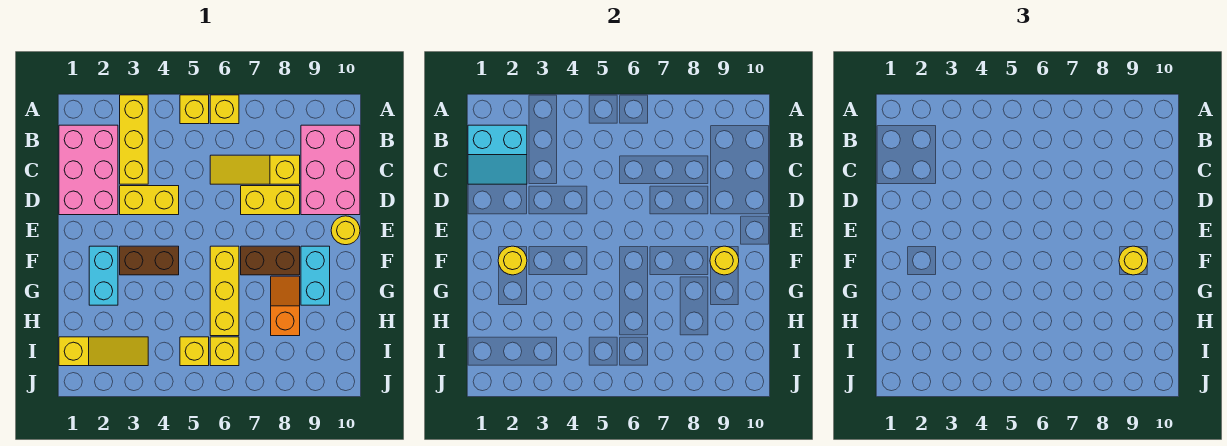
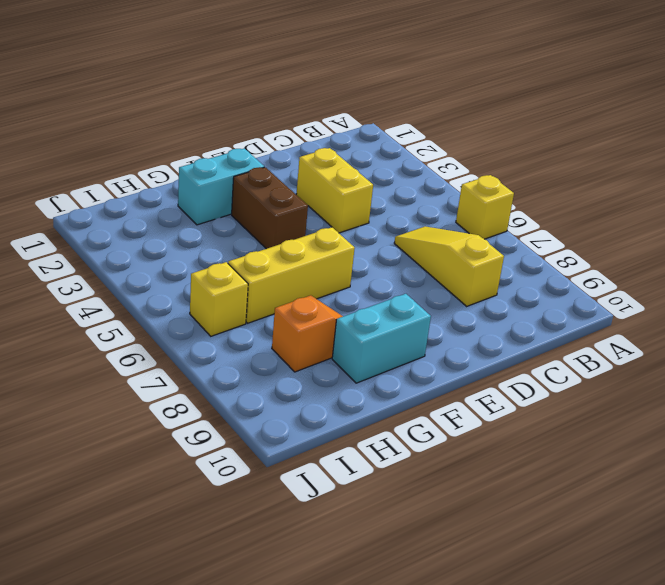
none -> yellow brick A3:C3 level 1
none -> yellow brick A5 level 1
none -> pink brick B1:D2 level 1

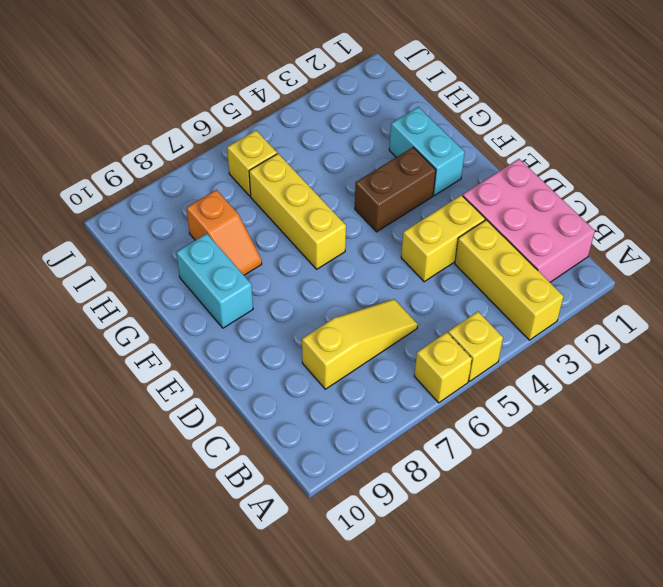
none -> pink brick B9:D10 level 1
none -> yellow brick D7:D8 level 1
none -> yellow round brick E10 level 1

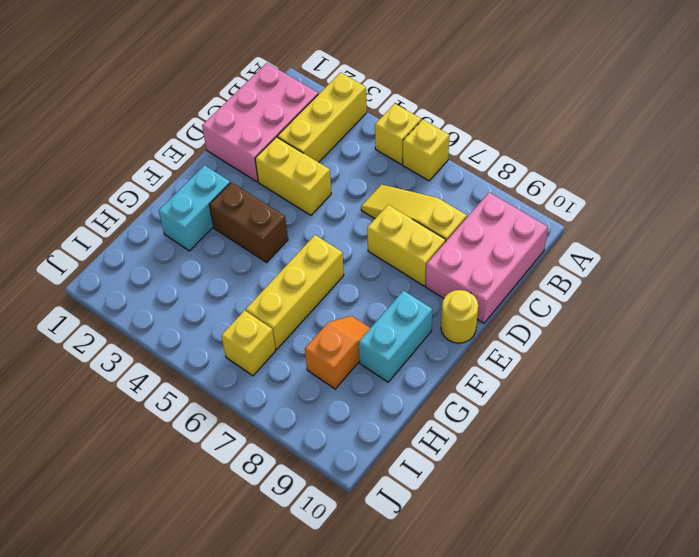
none -> brown brick F7:F8 level 1
none -> yellow slope I1:I3 level 1 top 1
none -> yellow brick I5 level 1

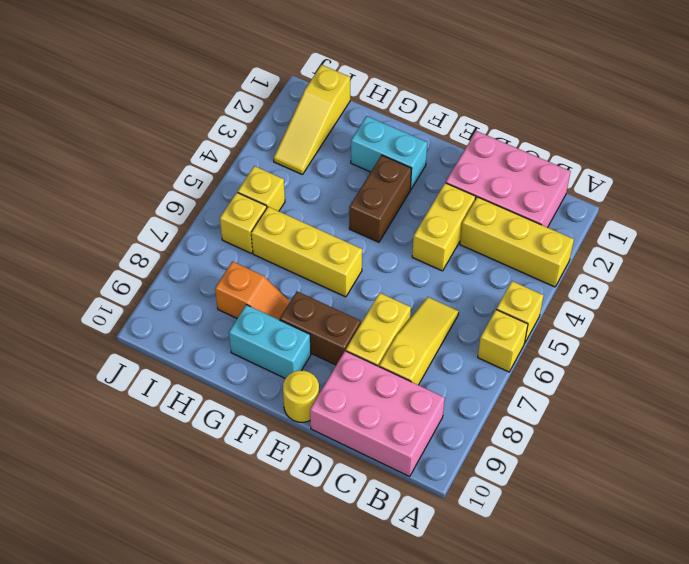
brown brick E8:F8 level 1 -> brown brick F7:F8 level 1
none -> cyan slope B1:C2 level 2 top B
none -> yellow round brick F2 level 2
none -> yellow round brick F9 level 2

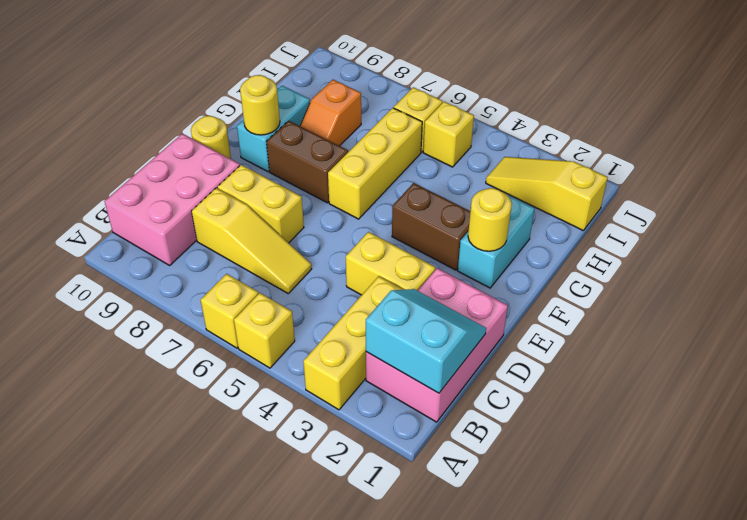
none -> yellow round brick F9 level 3

